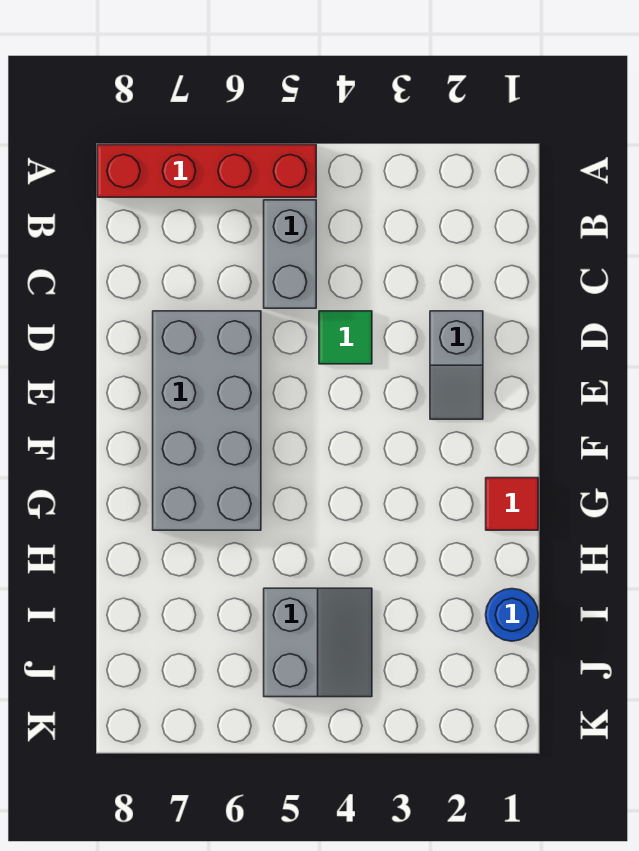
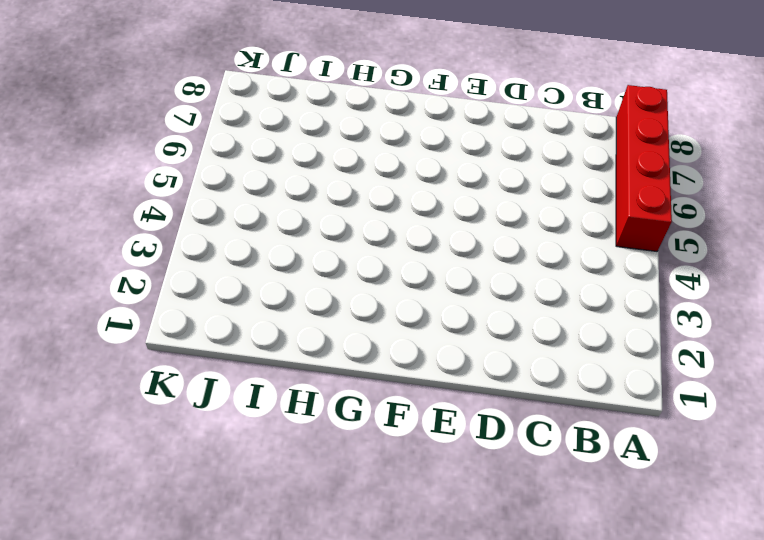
none -> grey brick B5:C5 level 1
none -> grey slope D2:E2 level 1 top D

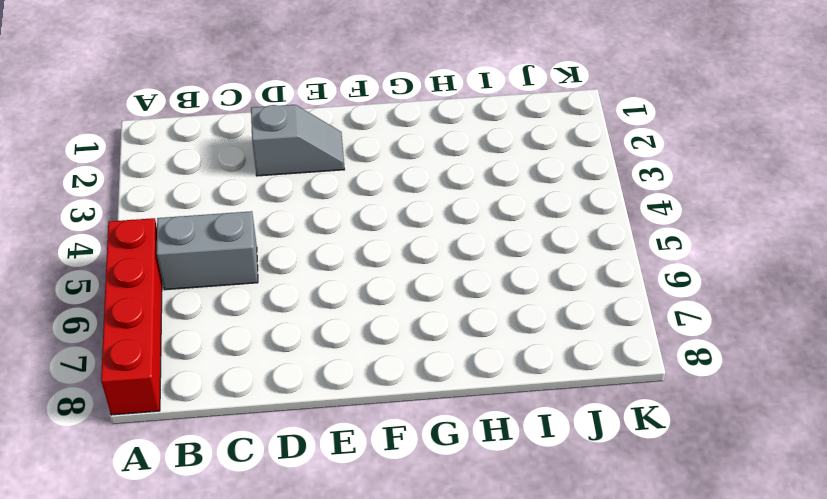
none -> green tile D4 level 1
none -> grey brick D6:G7 level 1

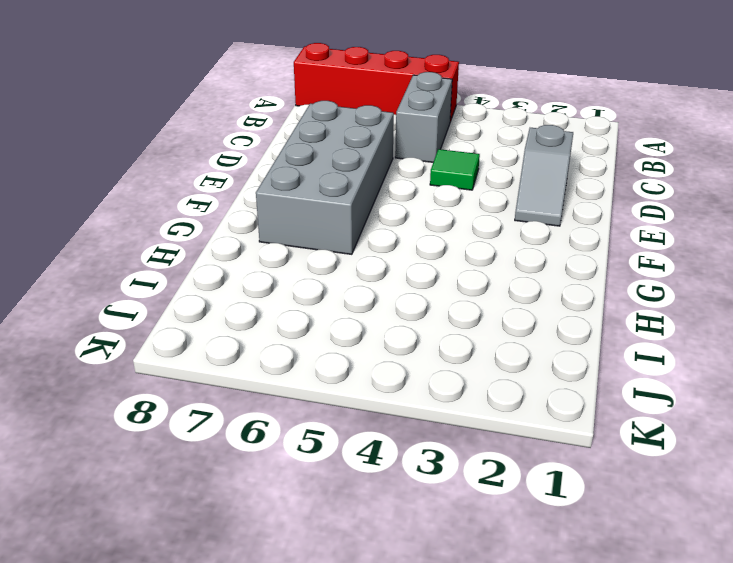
none -> red tile G1 level 1
none -> blue round brick I1 level 1

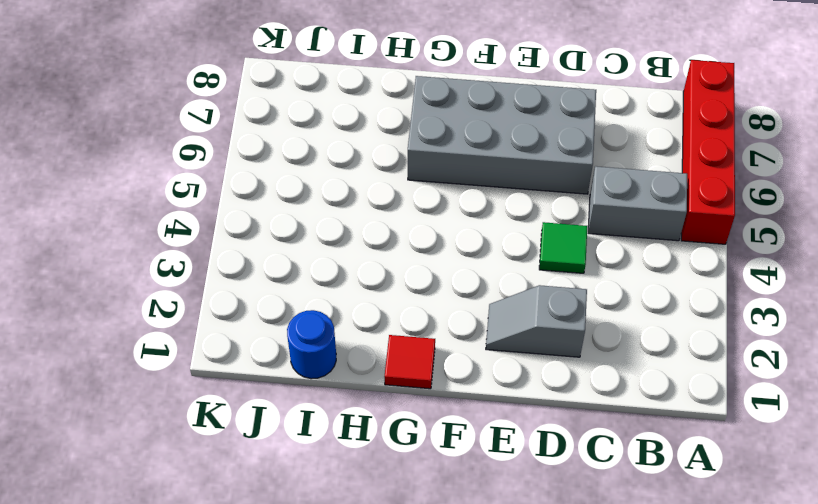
none -> grey slope I4:J5 level 1 top 5

